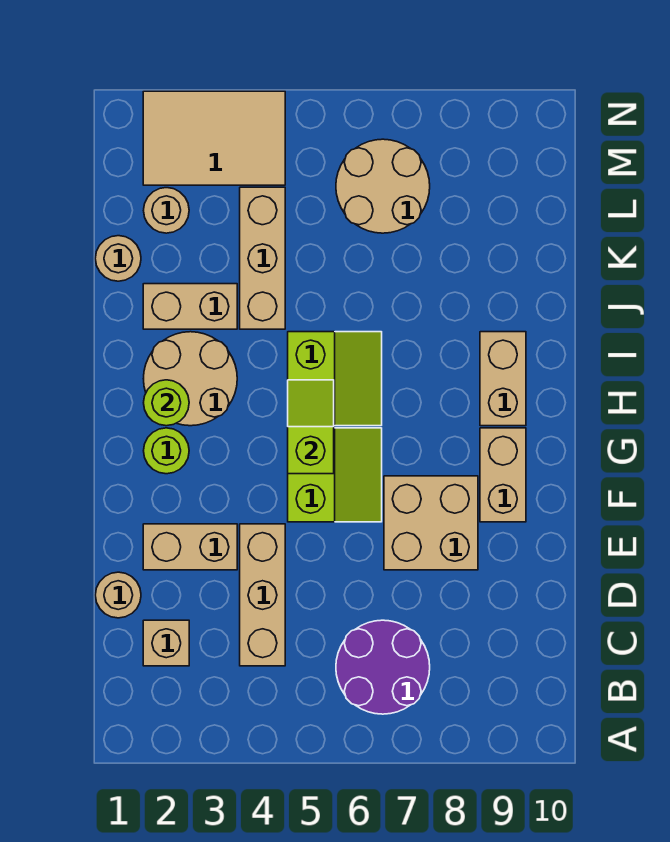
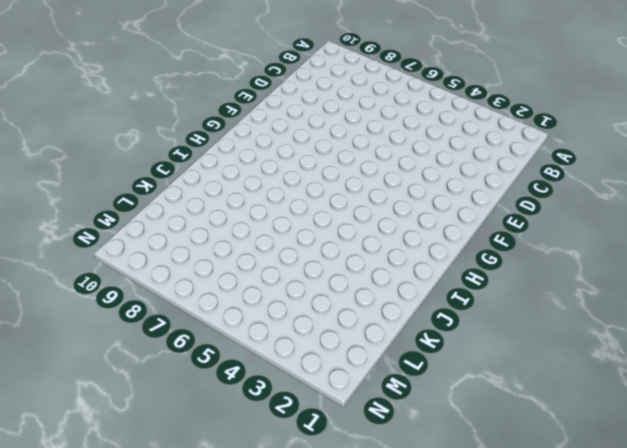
none -> purple round brick B6:C7 level 1
none -> tan brick C2 level 1
none -> tan brick C4:E4 level 1

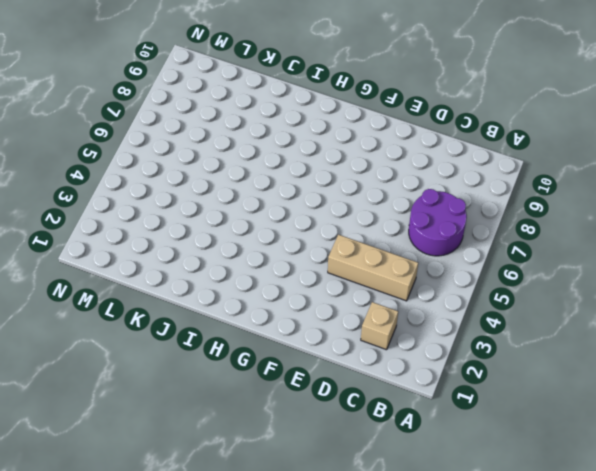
none -> tan round brick D1 level 1
none -> tan brick E2:E3 level 1
none -> tan brick E7:F8 level 1

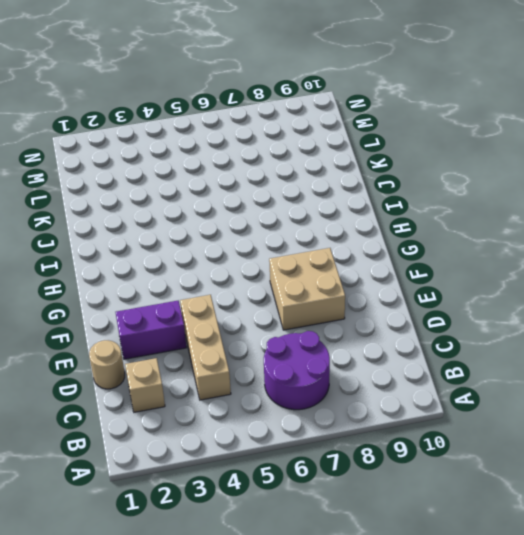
purple brick E2:E3 level 1 -> tan brick E2:E3 level 1
none -> lime slope F5:G6 level 1 top 5
none -> tan brick F9:G9 level 1
none -> lime round brick G2 level 1

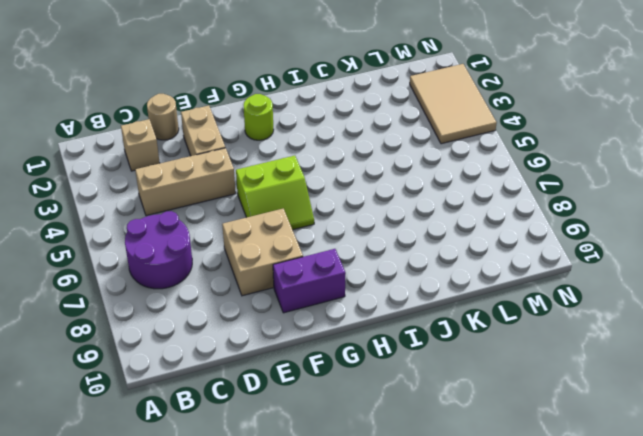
purple brick F9:G9 level 1 -> tan brick F9:G9 level 1
none -> tan round brick H2:I3 level 1
none -> lime slope H5:I6 level 1 top 5
none -> tan brick H9:I9 level 1

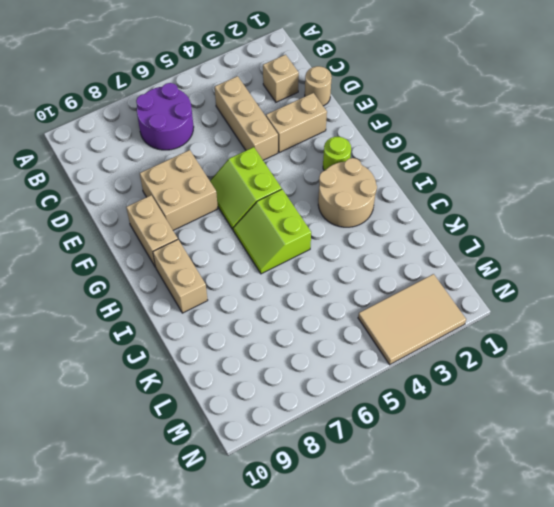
none -> tan brick J2:J3 level 1
none -> tan brick J4:L4 level 1
none -> tan round brick K1 level 1

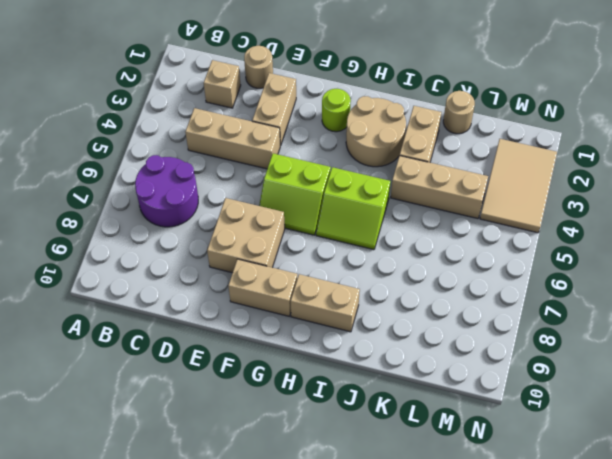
none -> tan round brick L2 level 1
none -> tan round brick L6:M7 level 1
none -> lime slope G5:H5 level 2 top G

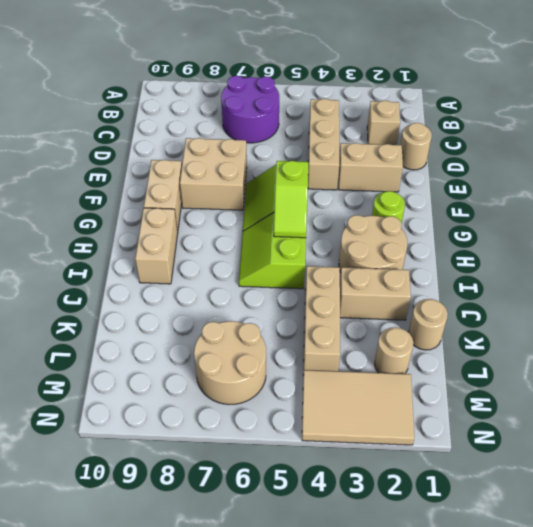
none -> lime round brick H2 level 2

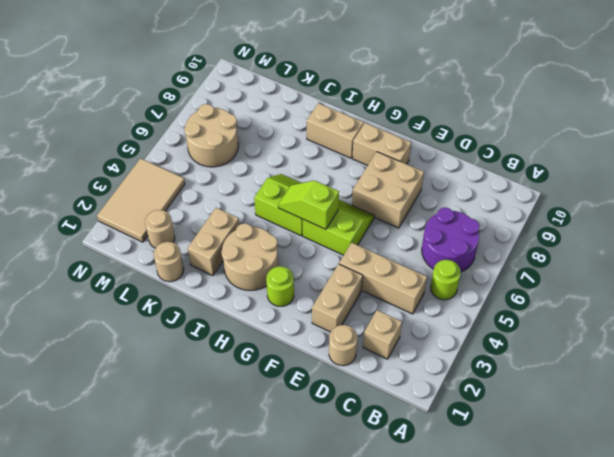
lime round brick B5 level 1 -> lime round brick H2 level 2
none -> tan brick J4:L4 level 1

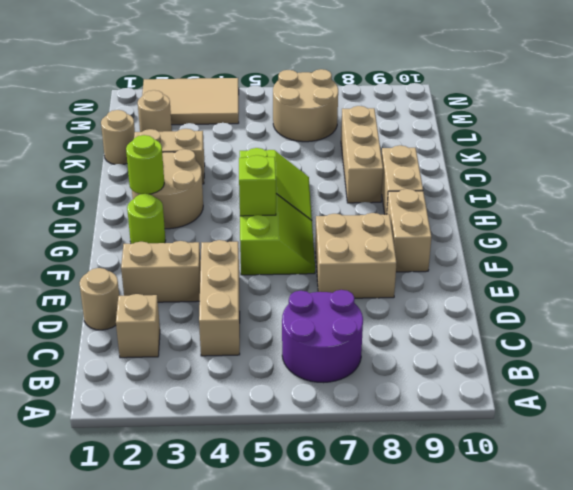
tan brick I8:K8 level 1 -> tan brick J4:L4 level 1

